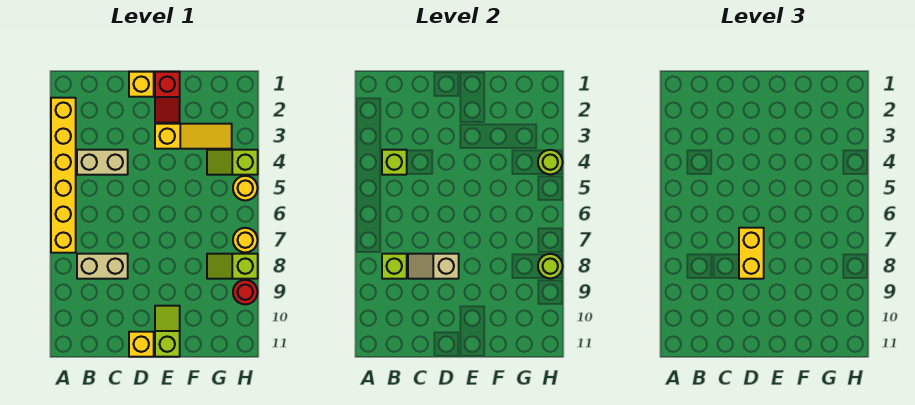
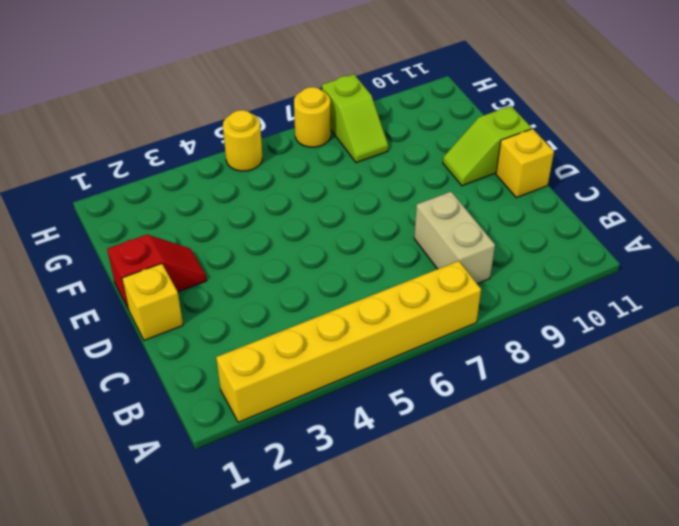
none -> tan brick B4:C4 level 1
none -> yellow slope E3:G3 level 1 top E
none -> lime slope G4:H4 level 1 top H

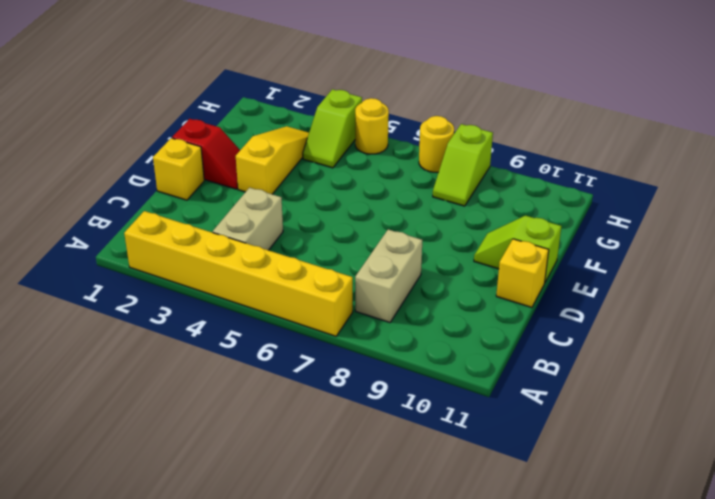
none -> red round brick H9 level 1
none -> lime brick B4 level 2
none -> lime brick B8 level 2

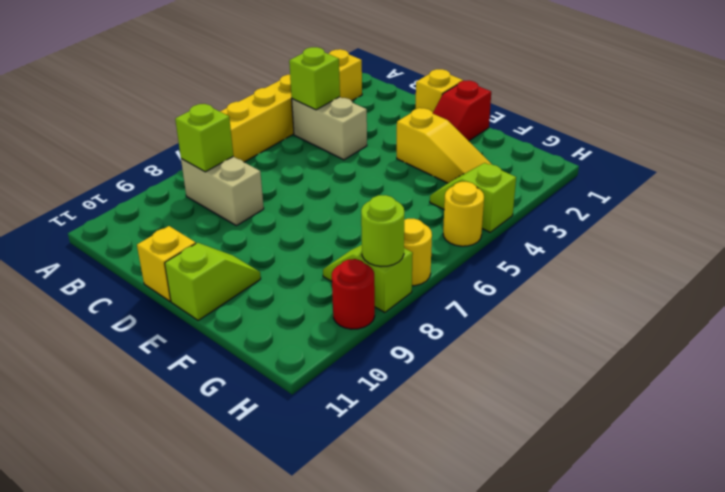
none -> tan slope C8:D8 level 2 top D
none -> lime round brick H4 level 2
none -> yellow brick D7:D8 level 3

